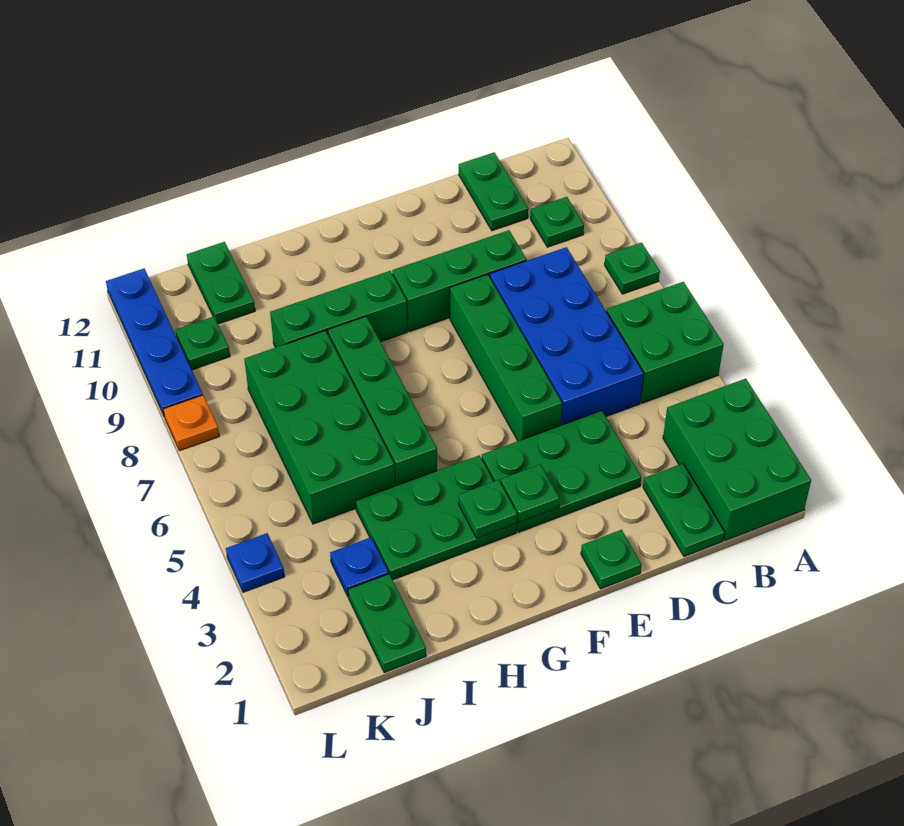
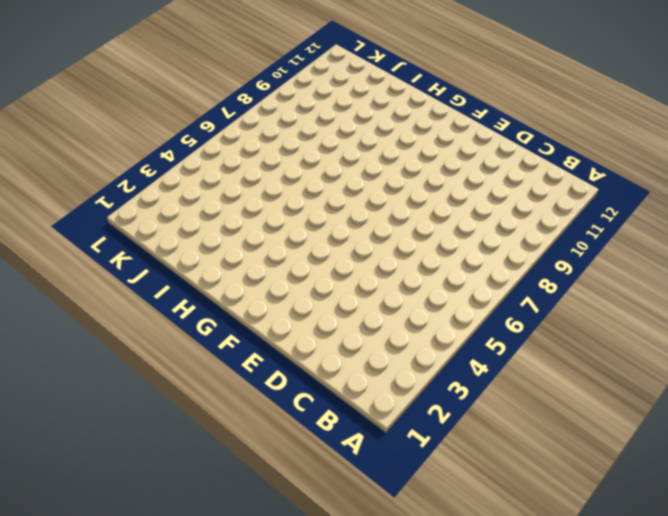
none -> green brick A1:B3 level 1
none -> green brick A5:B6 level 1
none -> green plate A8 level 1

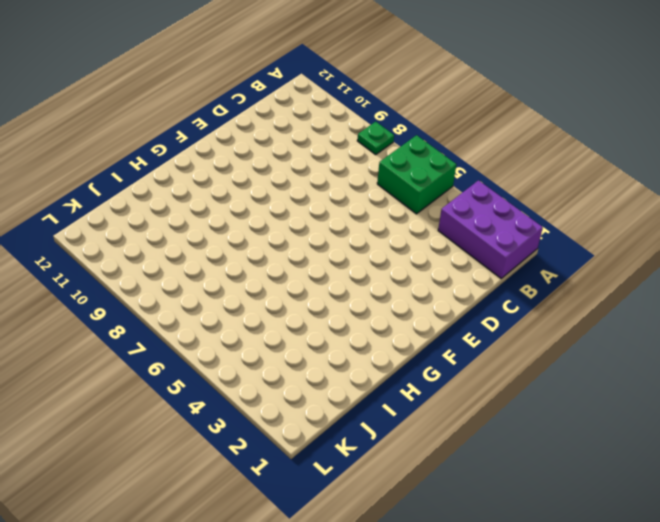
purple brick A1:B3 level 1 -> green brick A1:B3 level 1
none -> green plate B10 level 1
none -> green plate C1:C2 level 1
none -> blue brick C5:D8 level 1

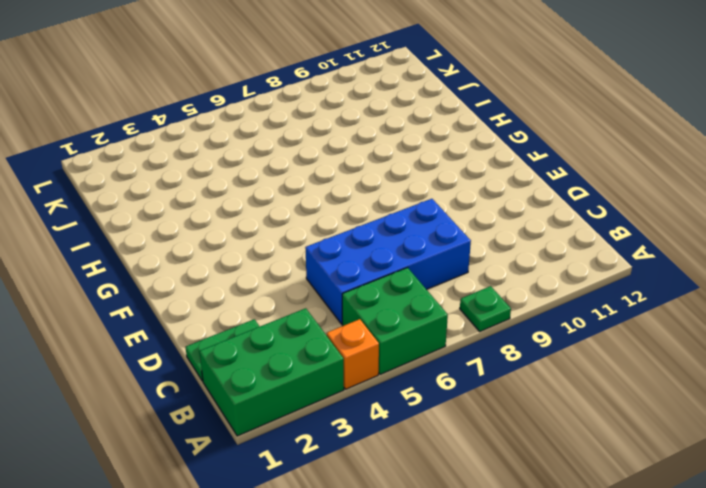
orange brick A4 level 1 -> none
none -> green plate B10 level 1
none -> green plate C11:C12 level 1
none -> green plate D3:F4 level 1

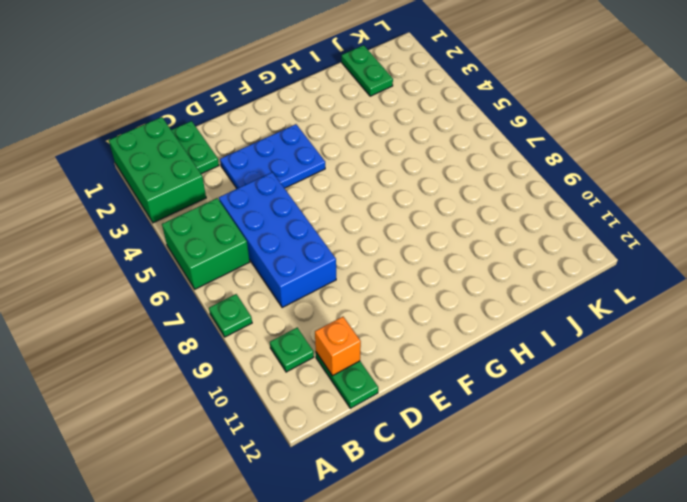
orange brick C11 level 2 -> none
blue plate D3:F4 level 1 -> green plate D3:F4 level 1
none -> green brick D9:F9 level 1
none -> green plate E1 level 1
none -> green brick E5:E8 level 1

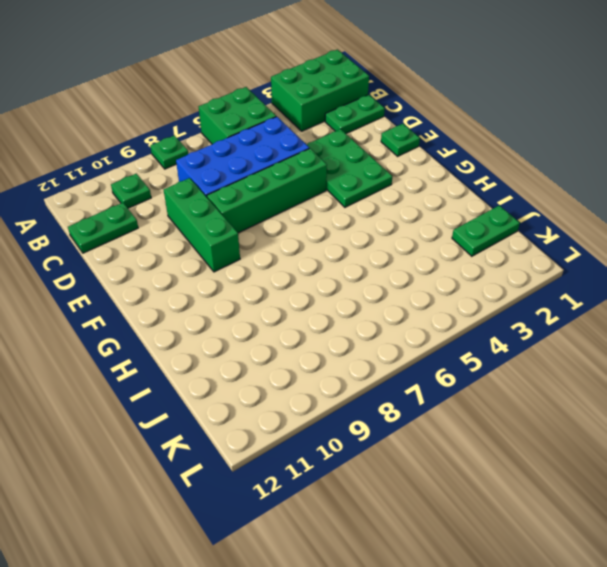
none -> green plate G3:I4 level 1
none -> green brick G9:I9 level 1
none -> green brick H5:H8 level 1

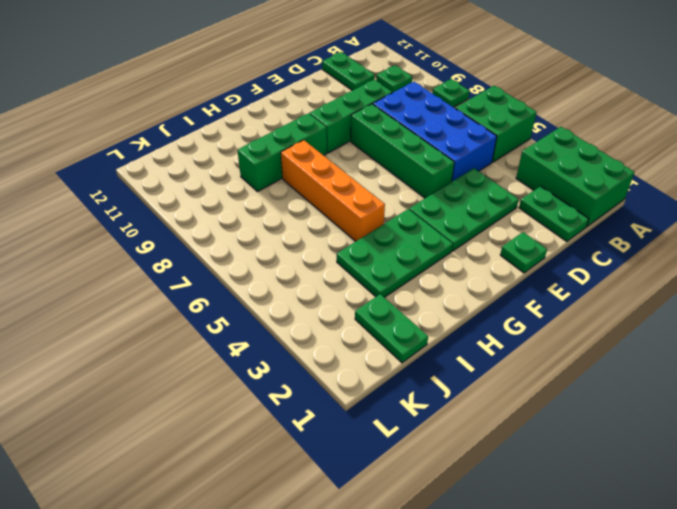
orange brick H5:H8 level 1 -> green brick H5:H8 level 1
none -> green brick I5:J8 level 1
none -> blue plate J3 level 1
none -> green plate J11:J12 level 1

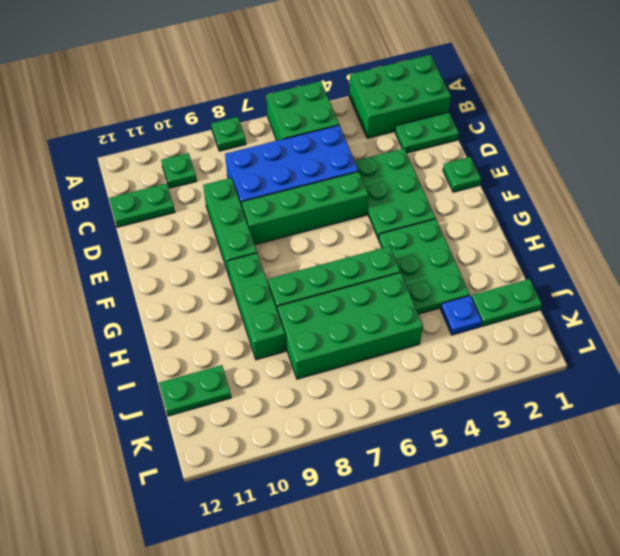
none -> green plate K10 level 1
none -> blue plate L4 level 1
none -> orange plate L8 level 1

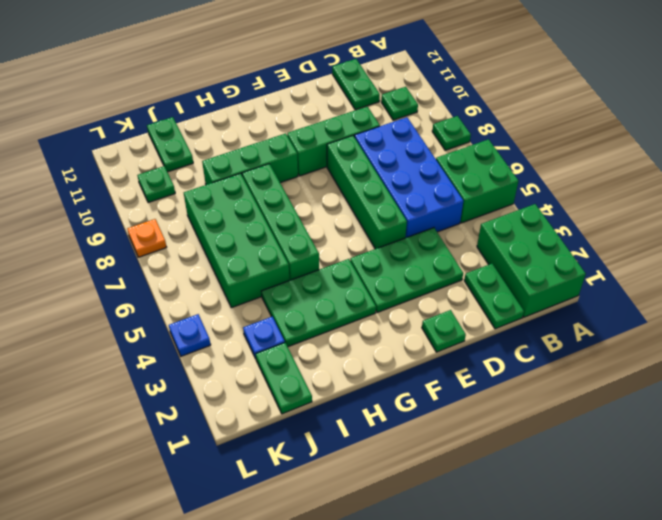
none -> blue plate L9:L12 level 1
none -> green plate F3 level 2
none -> green plate G3 level 2

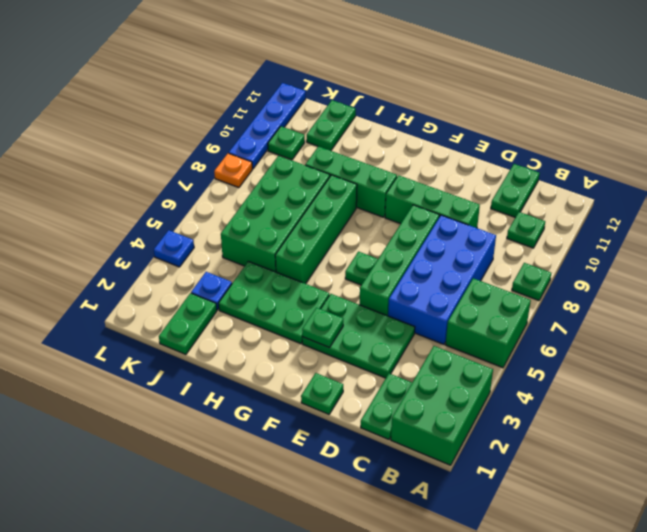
green plate F6 level 1 -> green plate G3 level 2

